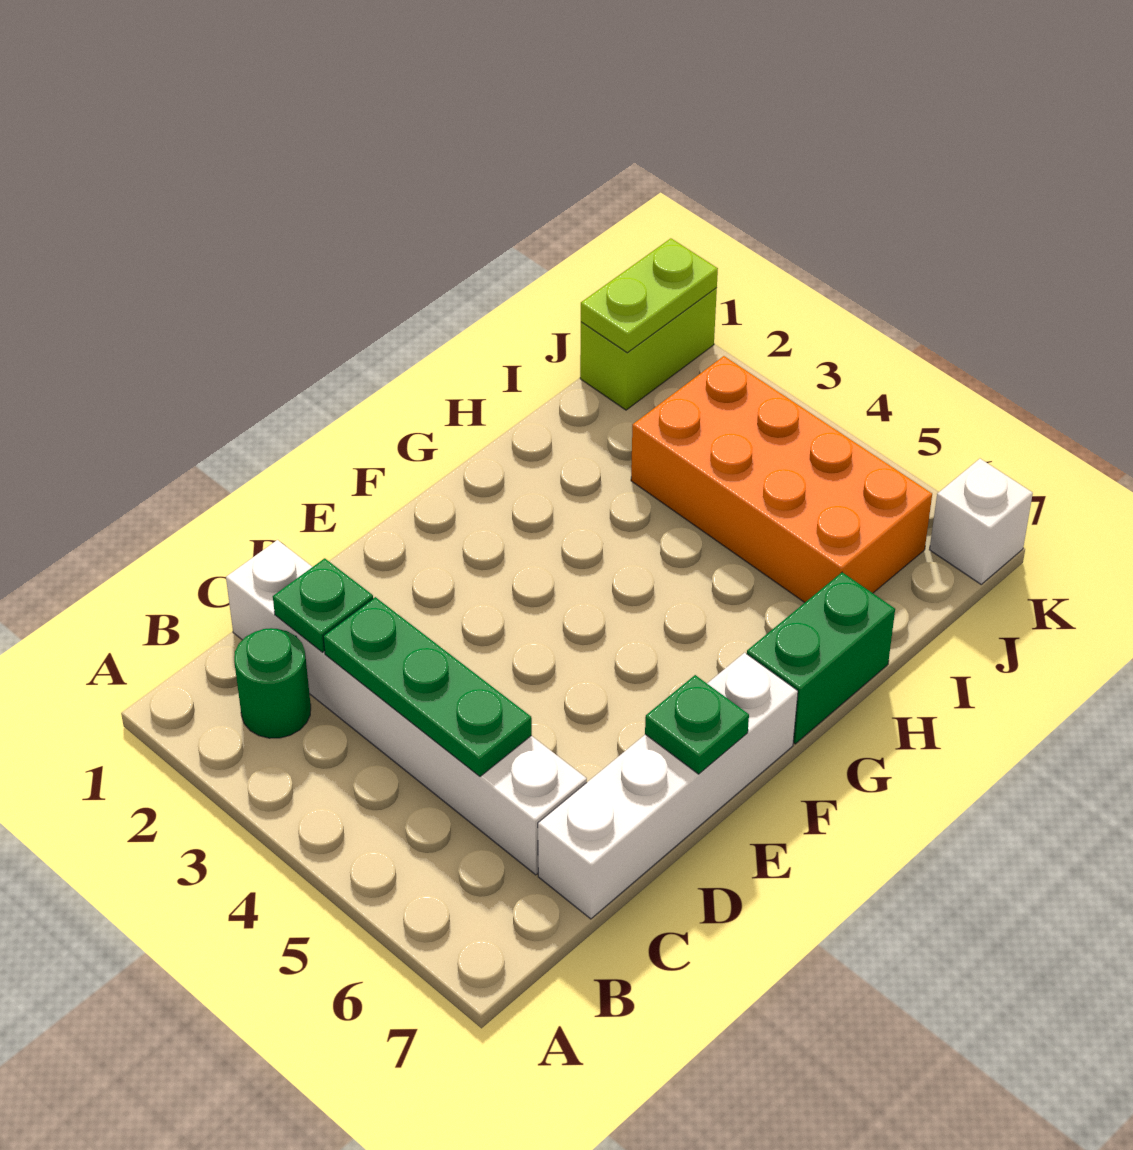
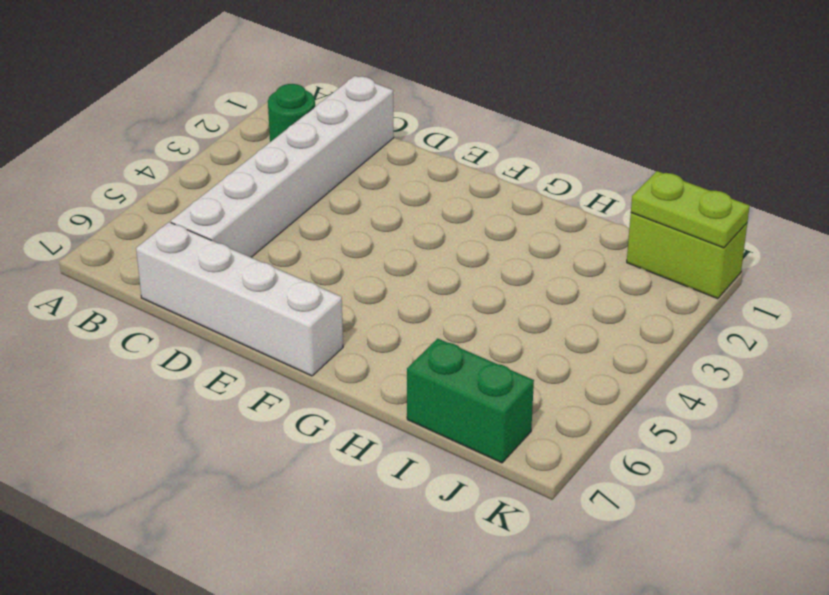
green brick I7:J7 level 1 -> green brick G7:H7 level 1
none -> orange brick I3:J6 level 1
none -> white brick K7 level 1

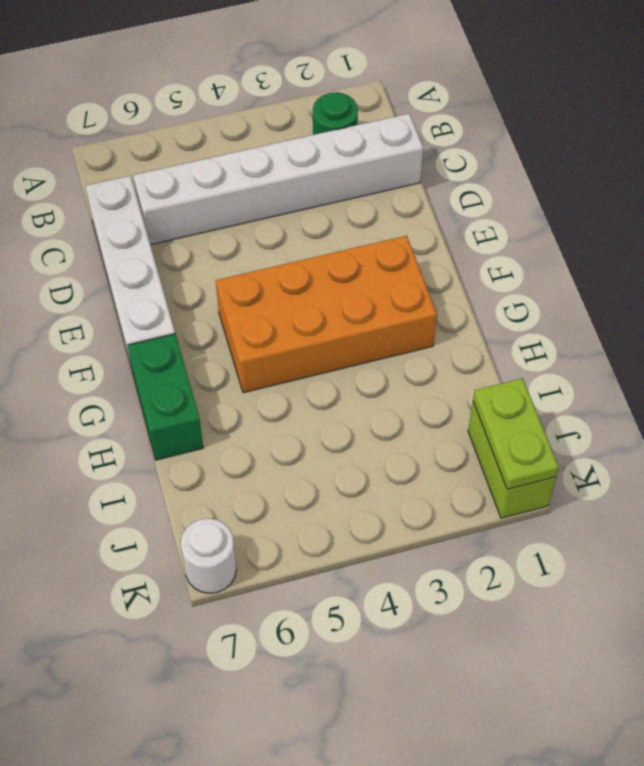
orange brick F2:G5 level 1 -> orange brick I3:J6 level 1
white round brick K7 level 1 -> white brick K7 level 1
none -> green plate C2 level 2
none -> green plate C3:C5 level 2

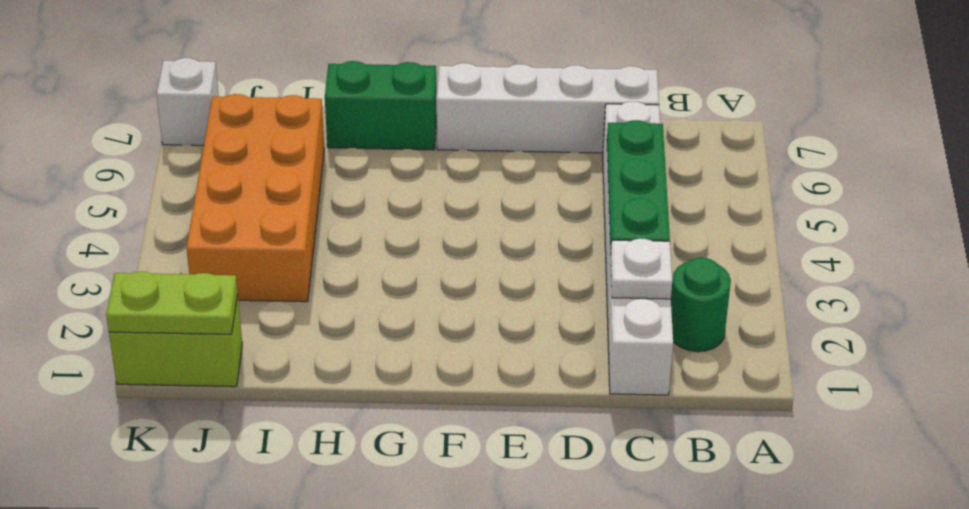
white plate C2 level 2 -> green plate C2 level 2
none -> green plate E7 level 2

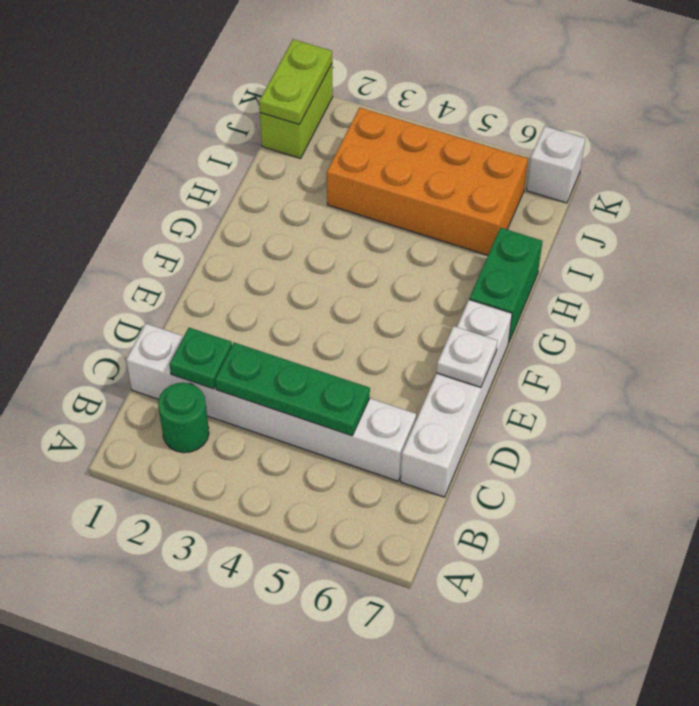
white plate E7 level 2 -> green plate E7 level 2

